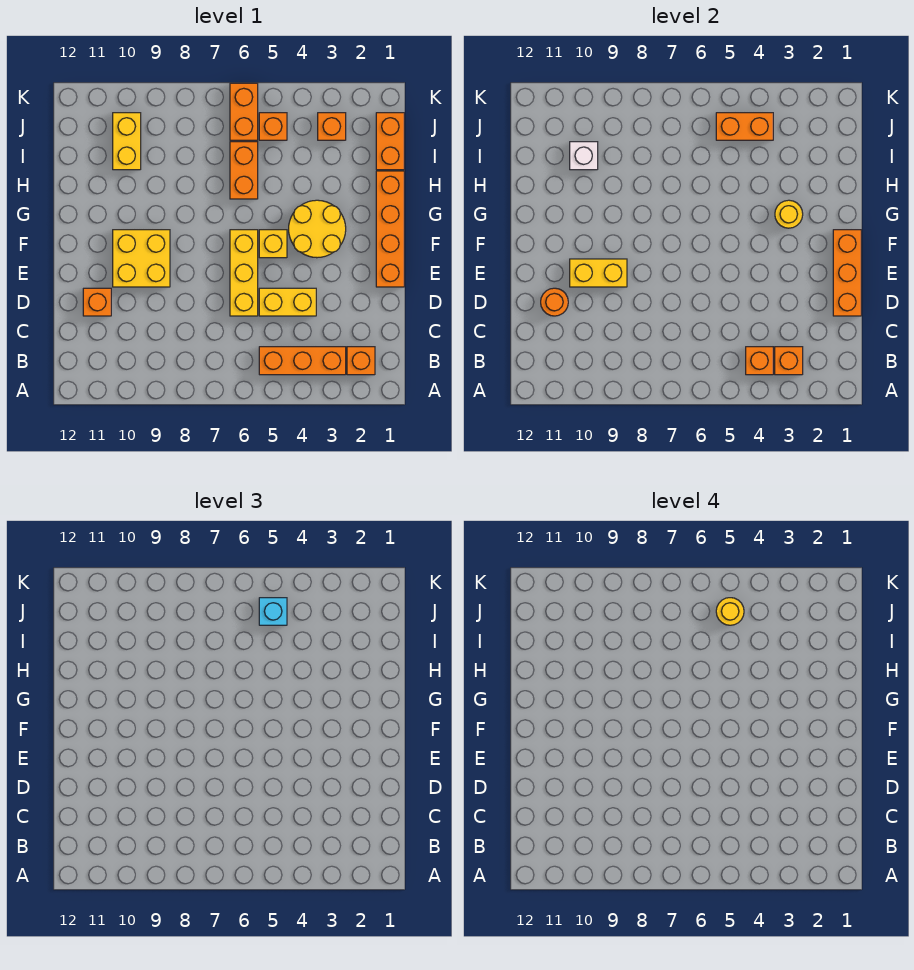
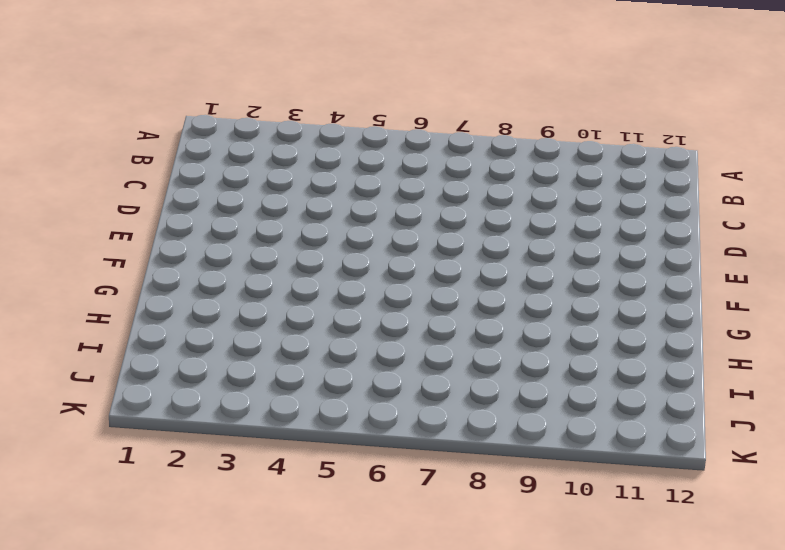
none -> orange brick B2 level 1
none -> orange brick B3:B5 level 1
none -> yellow brick D4:D5 level 1

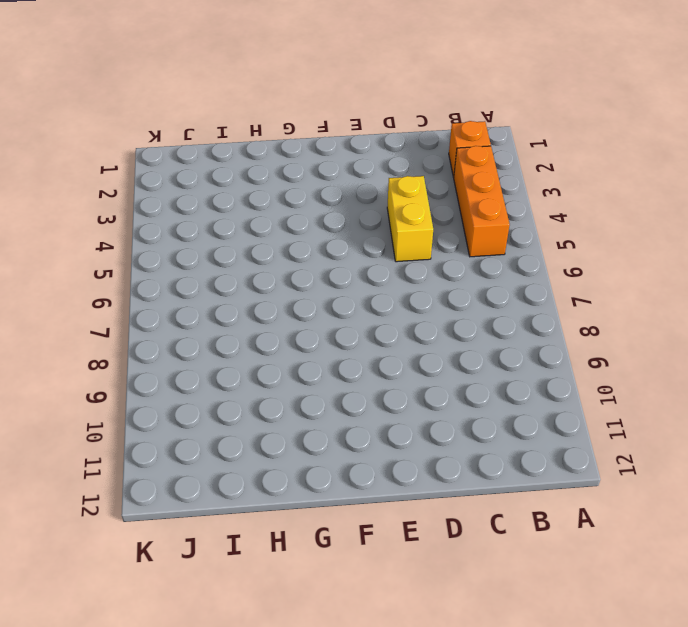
none -> yellow brick D6:F6 level 1
none -> orange brick D11 level 1
none -> orange brick E1:H1 level 1

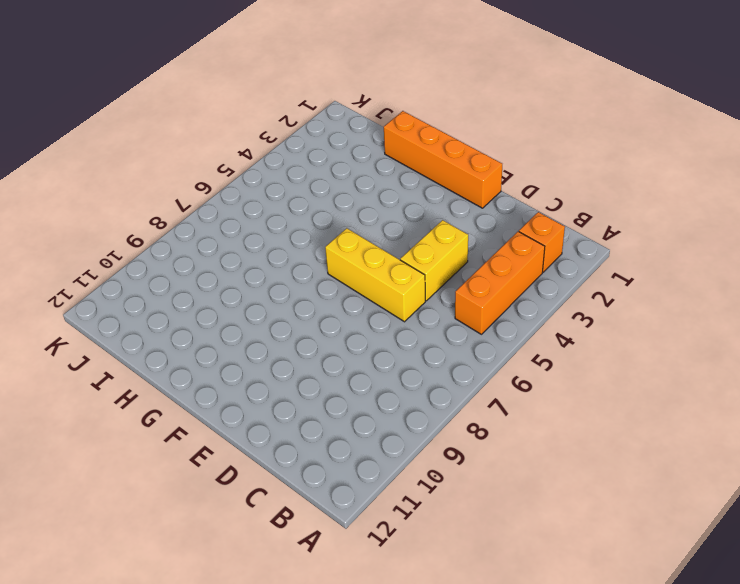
none -> orange brick D11 level 1
none -> yellow brick E9:F10 level 1
none -> yellow round brick F3:G4 level 1

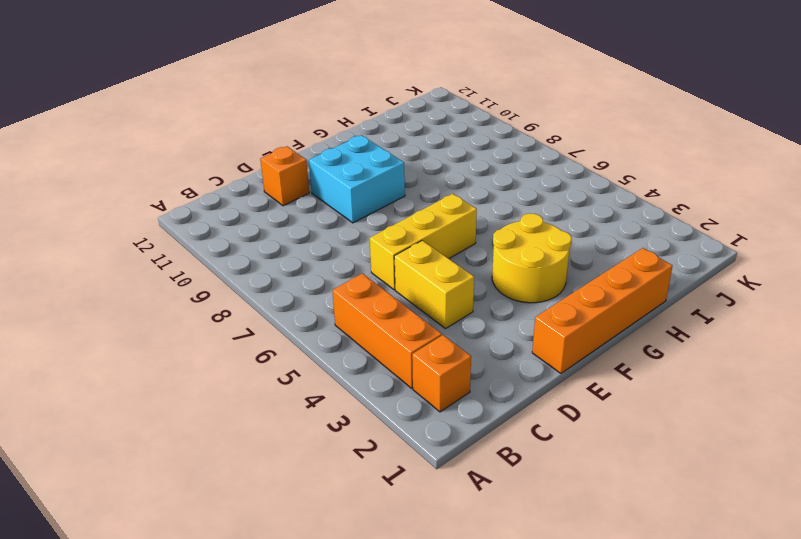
cyan brick E9:F10 level 1 -> yellow brick E9:F10 level 1
none -> yellow brick F5 level 1
none -> orange brick H6:I6 level 1
none -> orange brick I1:J1 level 1

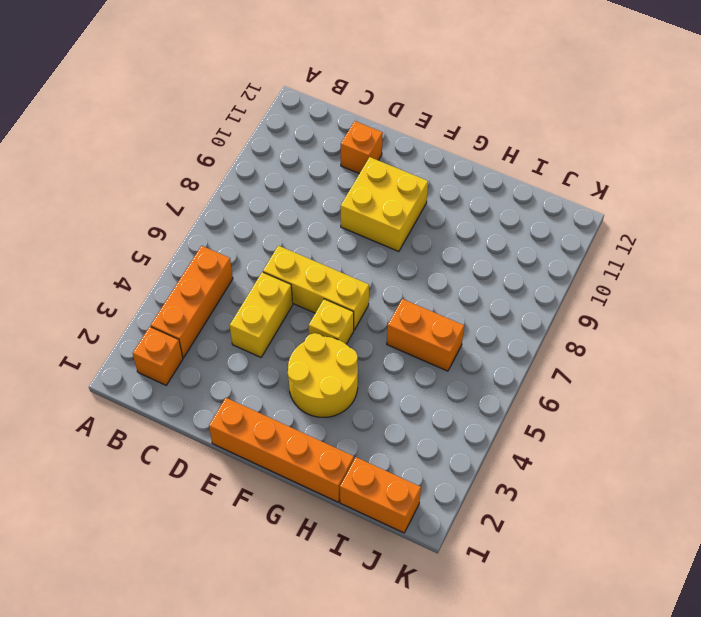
none -> yellow brick I10:J10 level 1
none -> orange brick J3 level 1
none -> orange brick J5 level 1

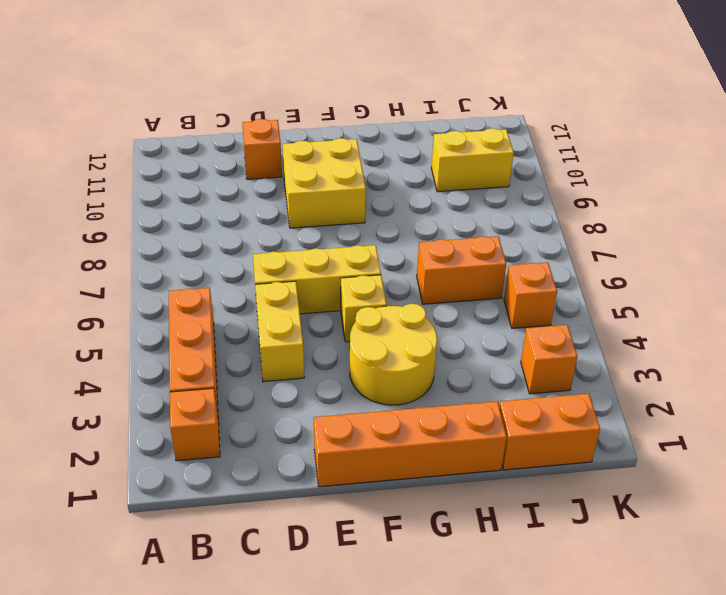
none -> orange brick J6:K6 level 1
none -> orange brick B3 level 2
none -> orange brick B4 level 2

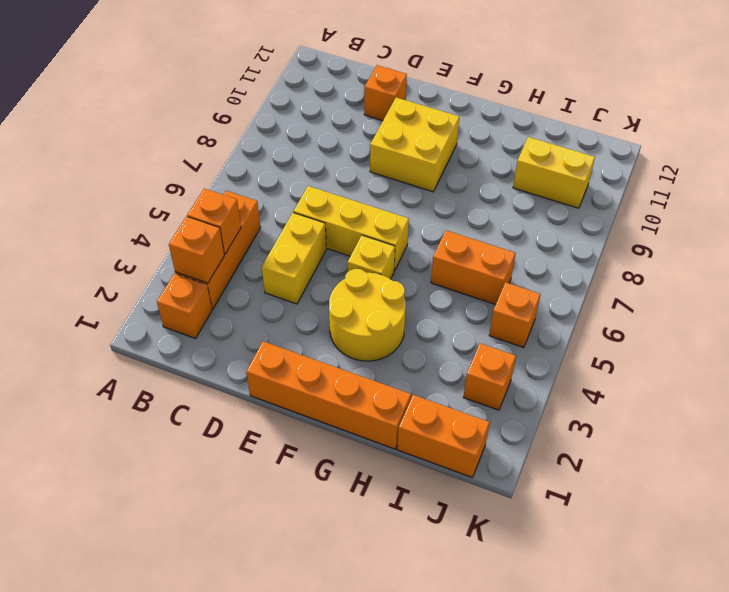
none -> orange brick J6:K6 level 1
none -> orange brick D1:F1 level 2
none -> orange round brick D11 level 2

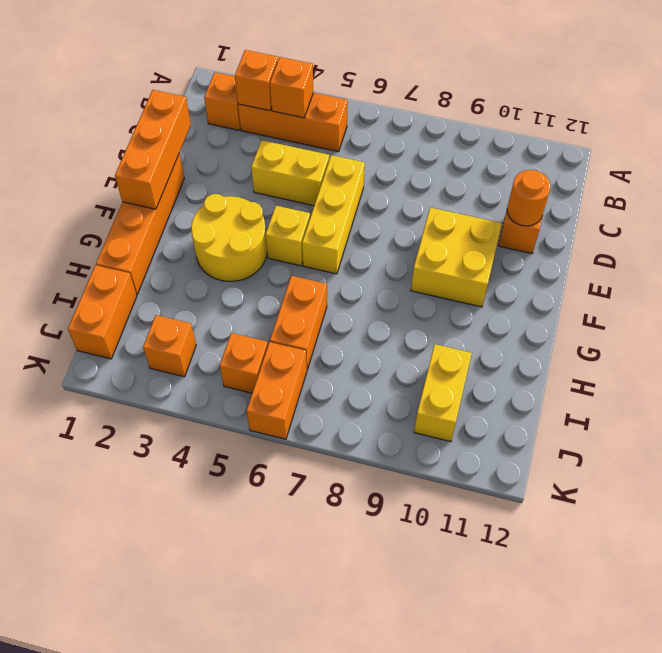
none -> yellow brick E9:E10 level 2
none -> yellow round brick G3 level 2
none -> white brick I10 level 2

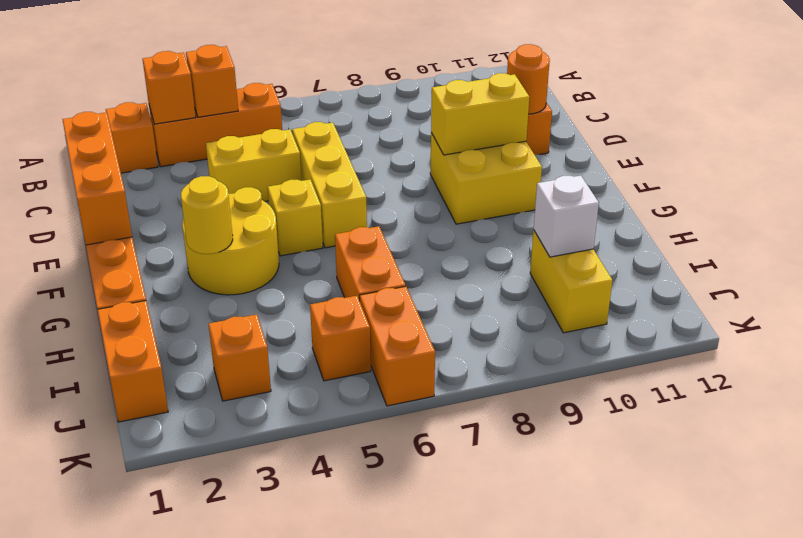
none -> orange brick J4:J5 level 2
none -> cyan brick J5 level 3
none -> yellow round brick J5 level 4

